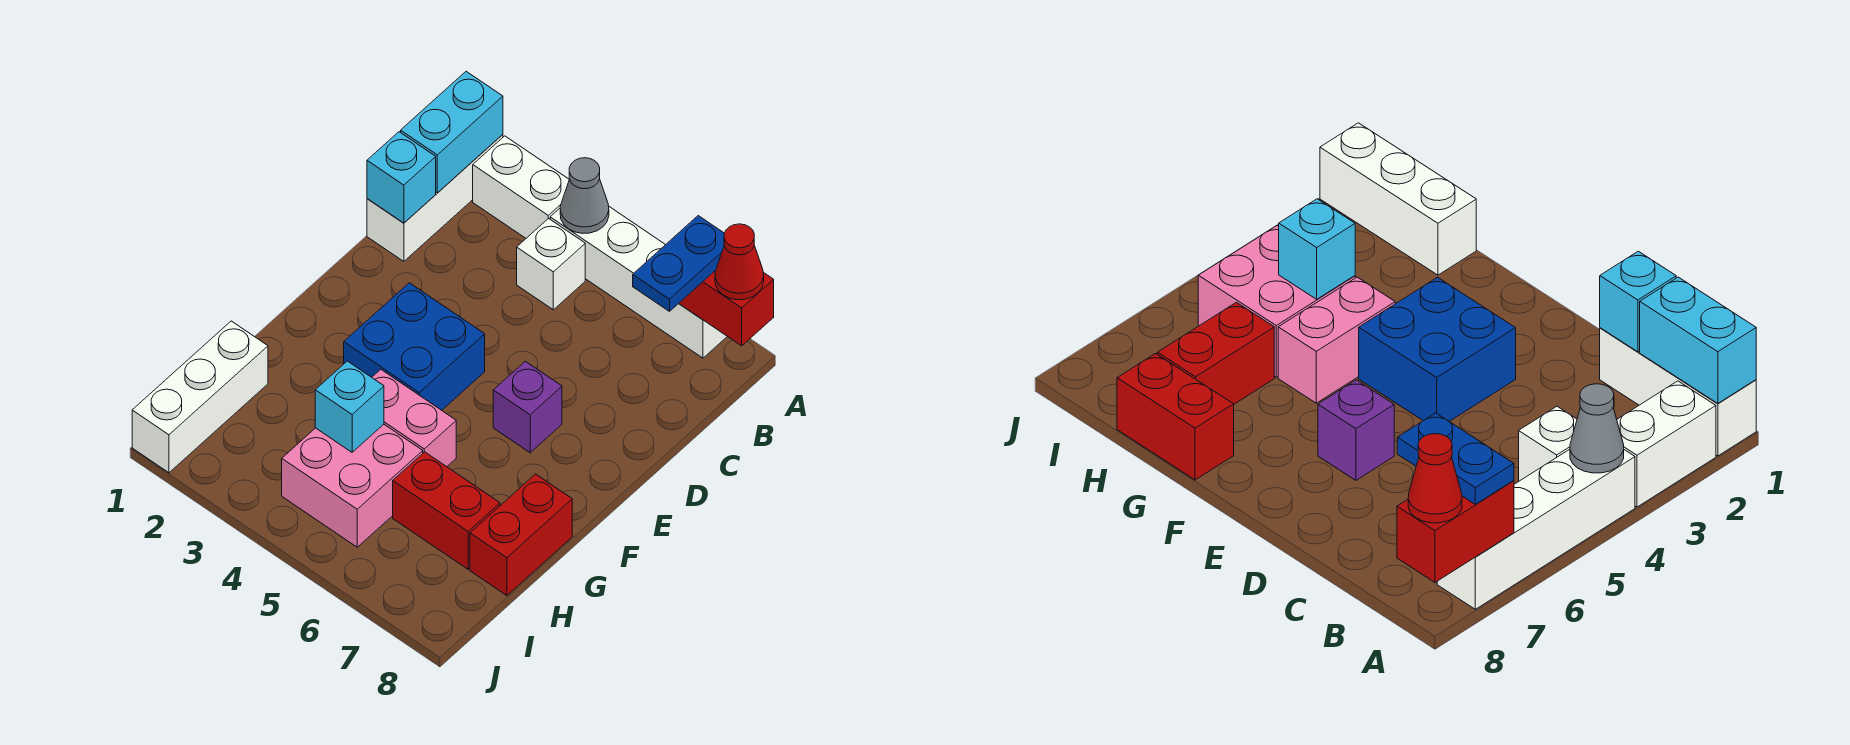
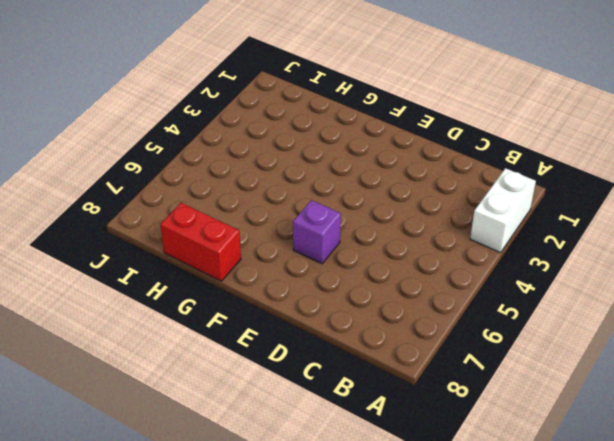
none -> white brick A1:C1 level 1
none -> white brick A4:A7 level 1
none -> white brick B4 level 1

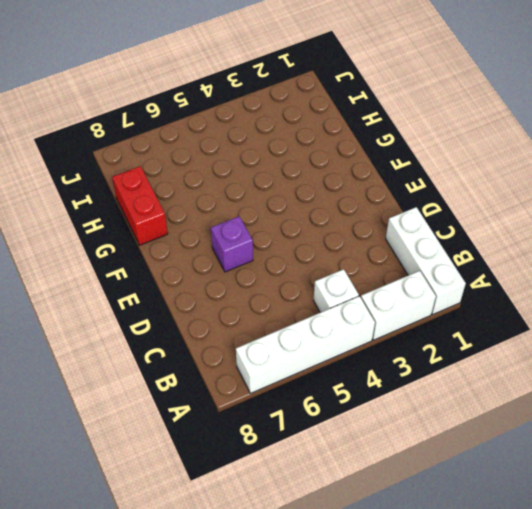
none -> blue brick E3:F4 level 1
none -> pink brick G4:G5 level 1
none -> white brick H1:J1 level 1

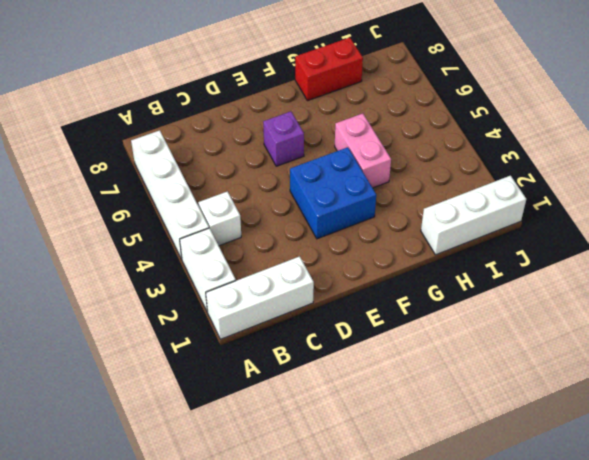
none -> pink brick H4:I5 level 1
none -> red brick H6:H7 level 1
none -> cyan brick A1:B1 level 2

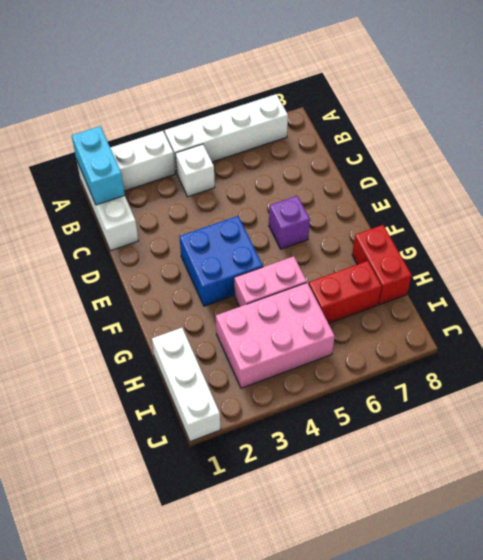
pink brick H3:I5 level 1 -> pink brick H4:I5 level 1
none -> grey cone A4 level 2
none -> red brick A7:A8 level 2
none -> cyan brick C1 level 2

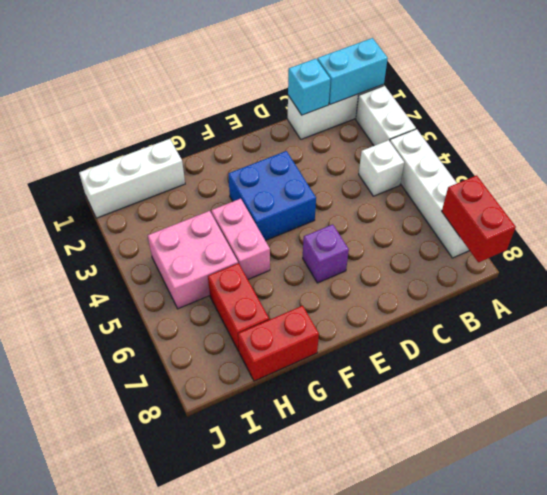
none -> grey cone A4 level 2
none -> cyan brick H4 level 2
none -> blue plate A7:B7 level 3

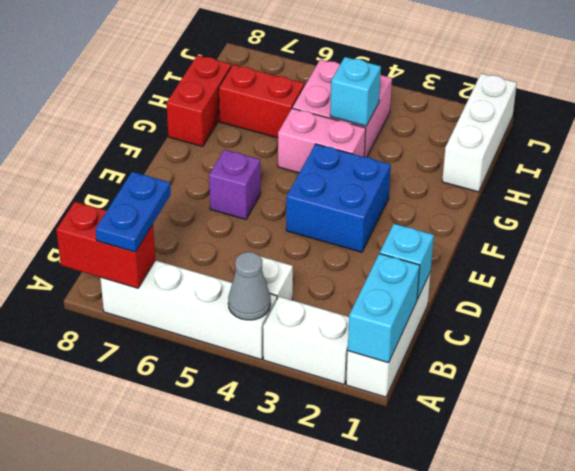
none -> red cone A8 level 3

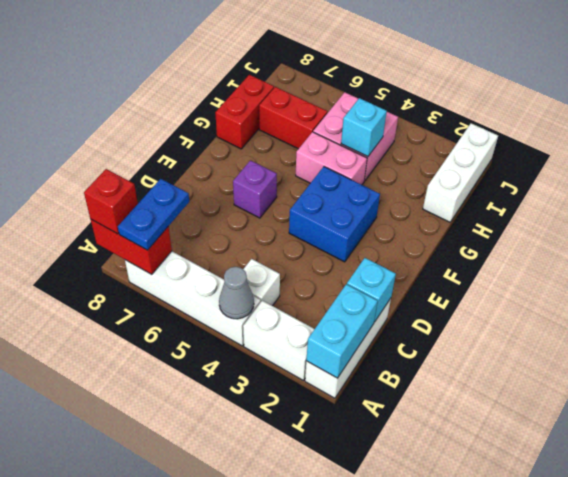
red brick A8 level 3 -> red cone A8 level 3

